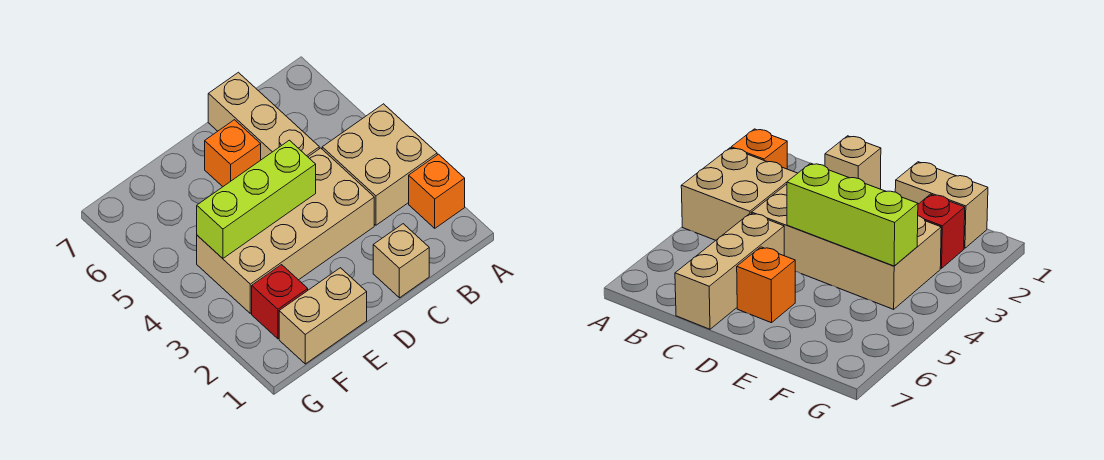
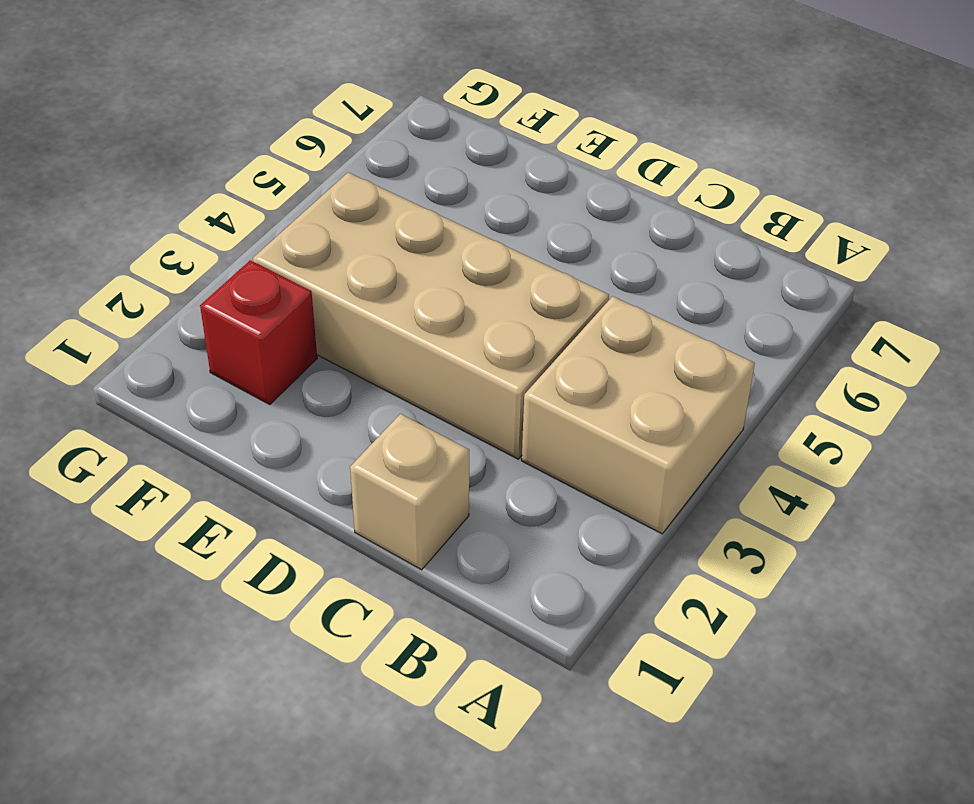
none -> orange brick A2 level 1
none -> tan brick C5:C7 level 1

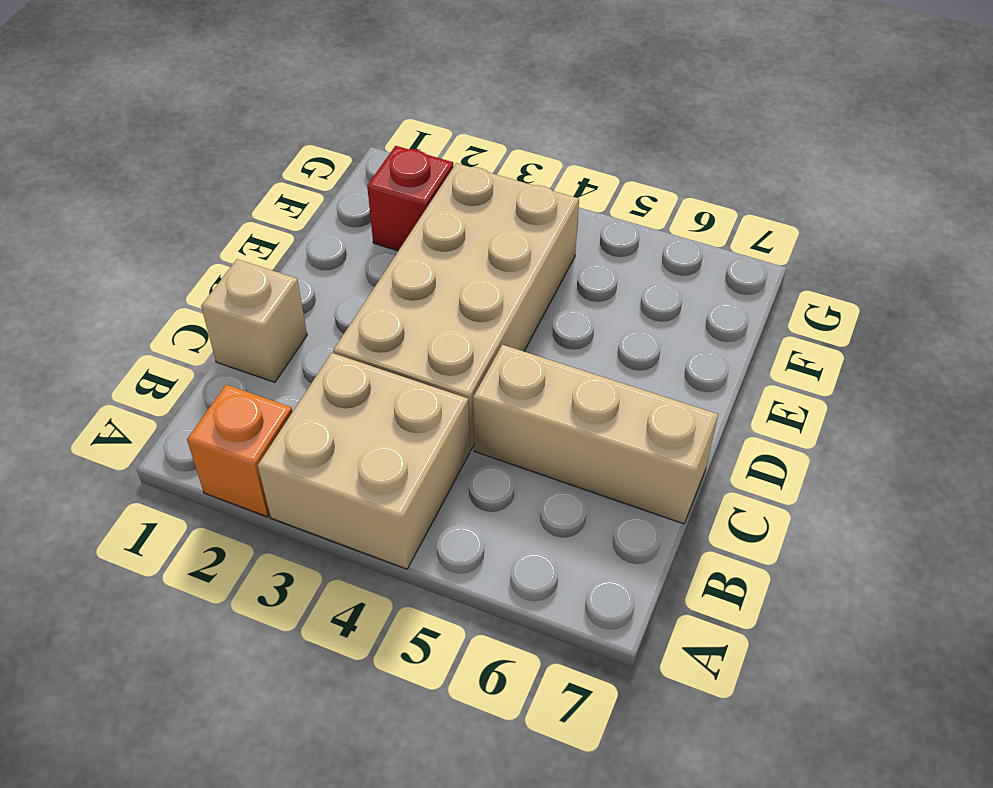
none -> orange brick D6 level 1
none -> tan brick E1:F1 level 1

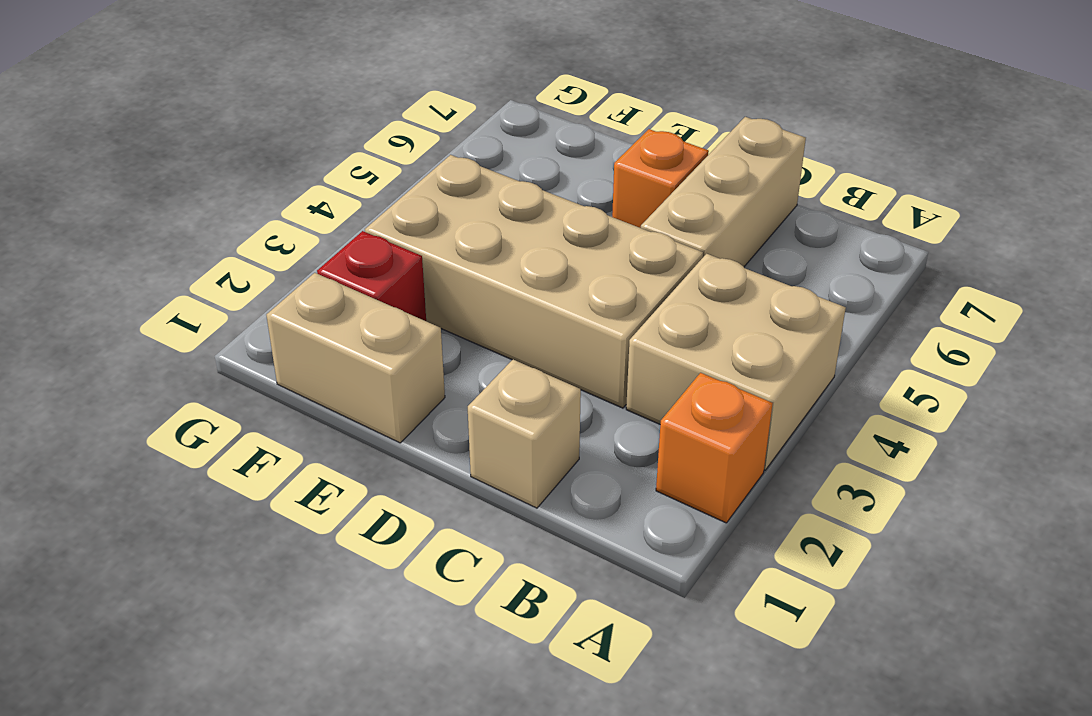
none -> lime brick D4:F4 level 2

